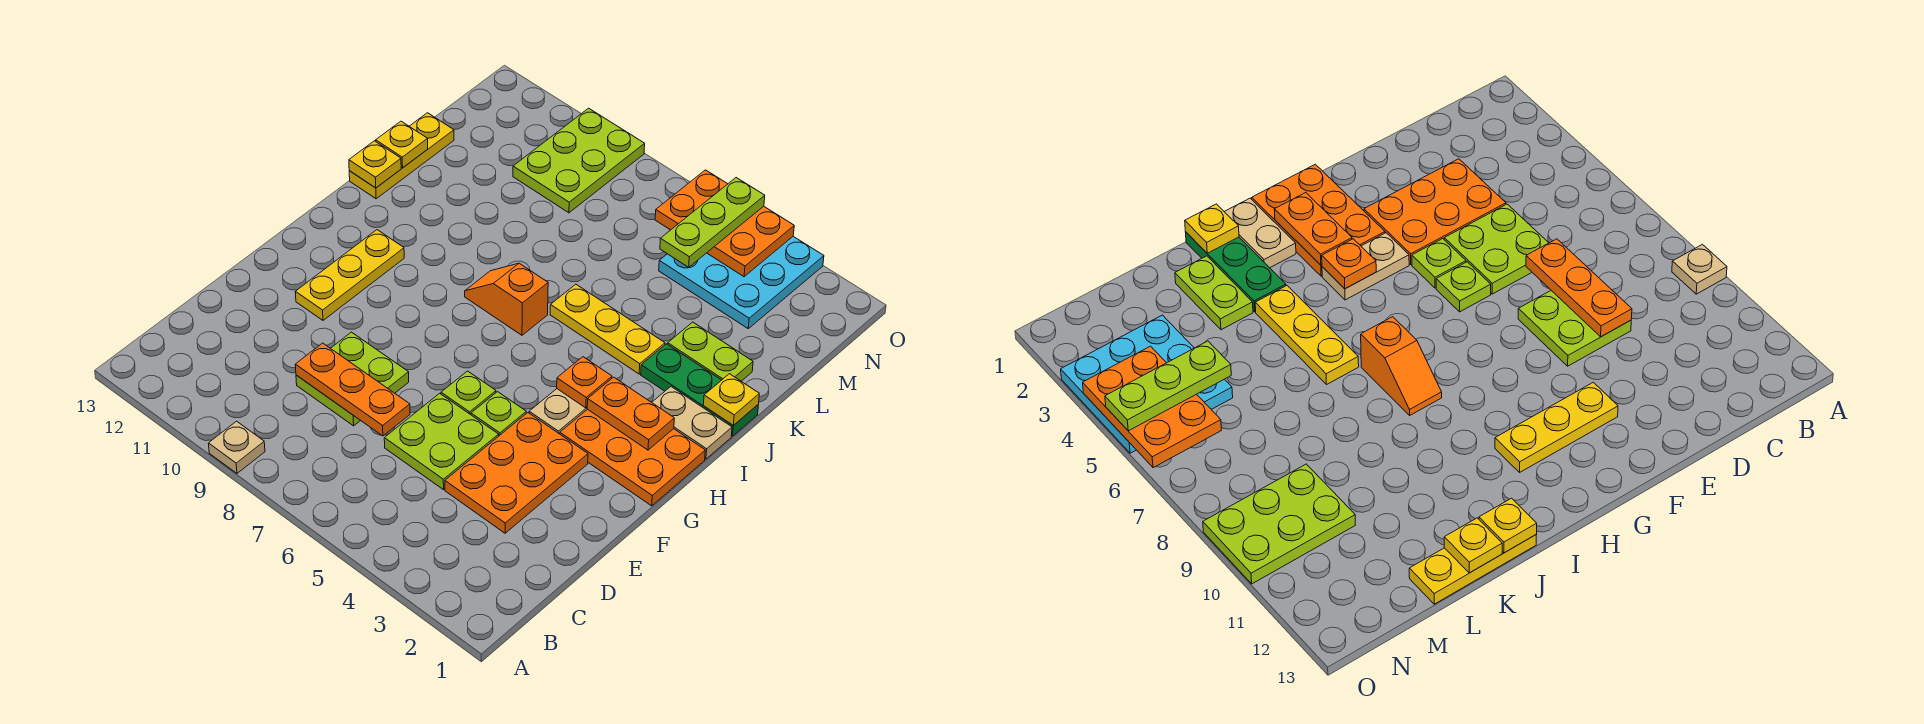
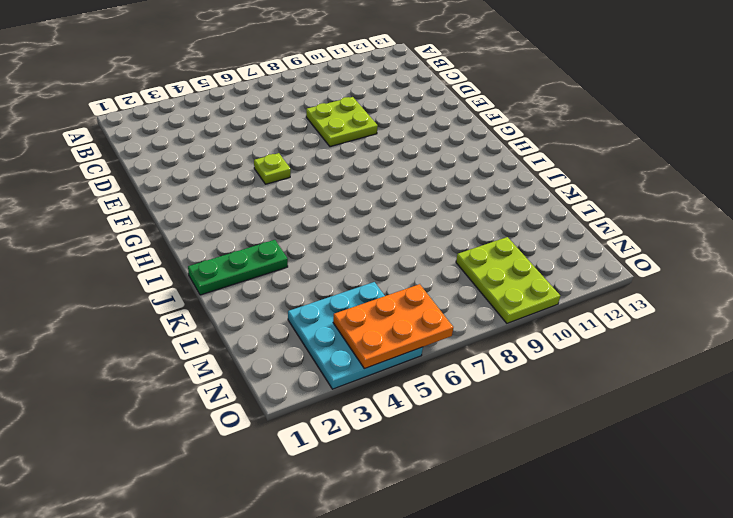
none -> tan plate A9 level 1
none -> orange plate D3:F4 level 1
none -> lime plate D5:E6 level 1

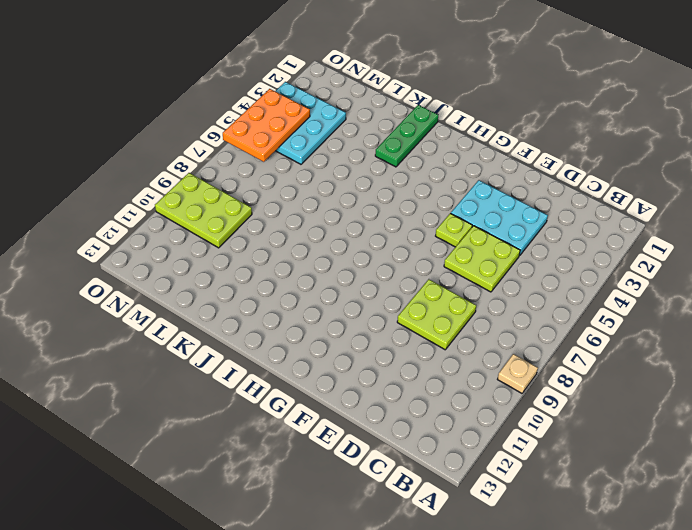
cyan plate D3:F4 level 1 -> orange plate D3:F4 level 1
none -> lime plate F6 level 1
none -> yellow plate F11:H11 level 1
none -> orange plate G1:H3 level 1

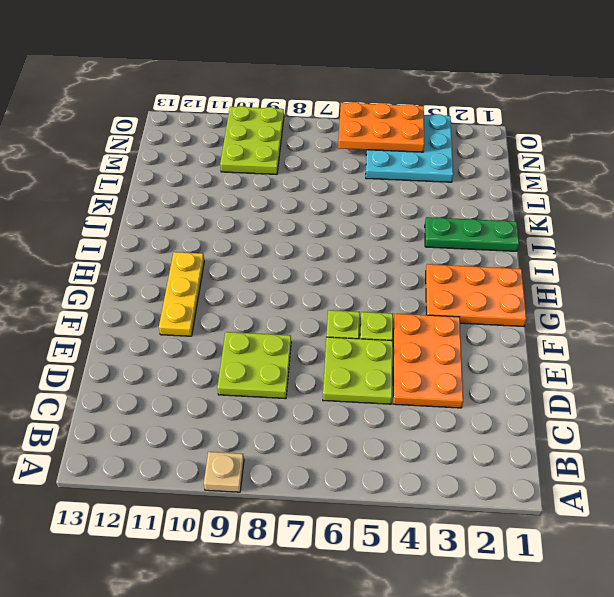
none -> tan plate G4:H4 level 1
none -> tan plate I1:I2 level 1
none -> orange slope I7:I8 level 1 top 7

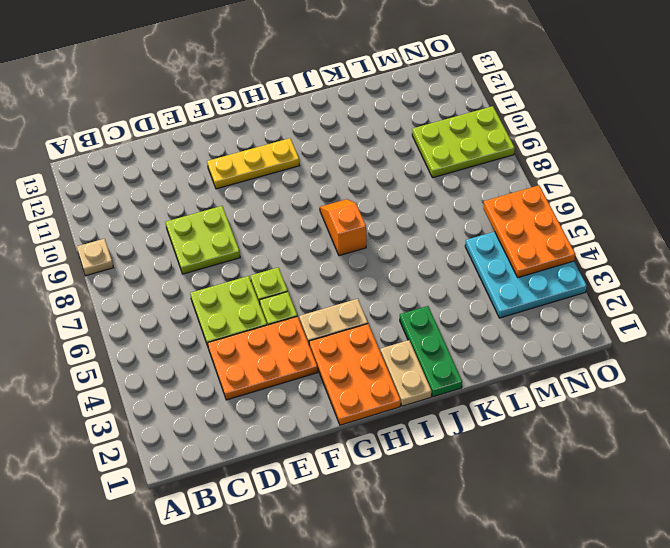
none -> yellow plate J4:J6 level 1
none -> yellow plate J13:L13 level 1
none -> lime plate K2:K3 level 1

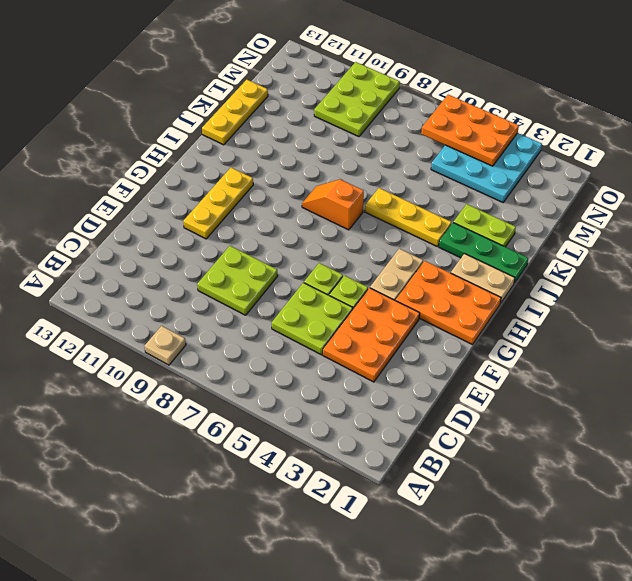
none -> orange plate D7:D9 level 2
none -> orange plate H2:H3 level 2
none -> orange plate H4 level 2

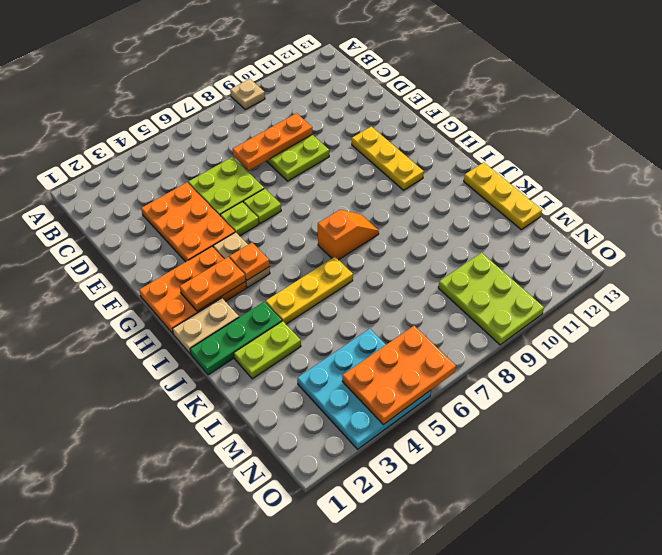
none -> yellow plate J1 level 2
none -> yellow plate J13 level 2
none -> yellow plate K13 level 2

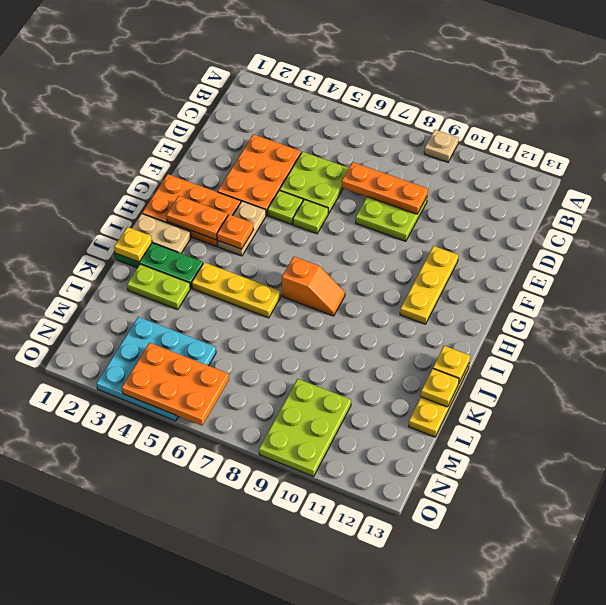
none -> lime plate M5:O5 level 3

